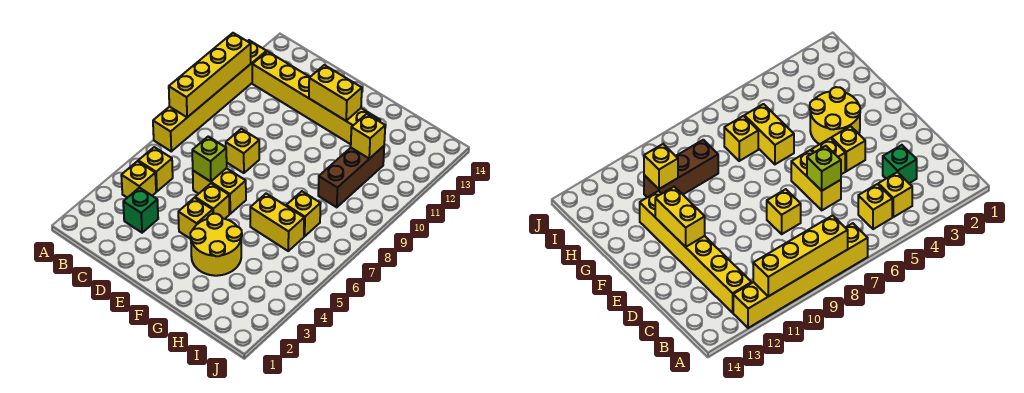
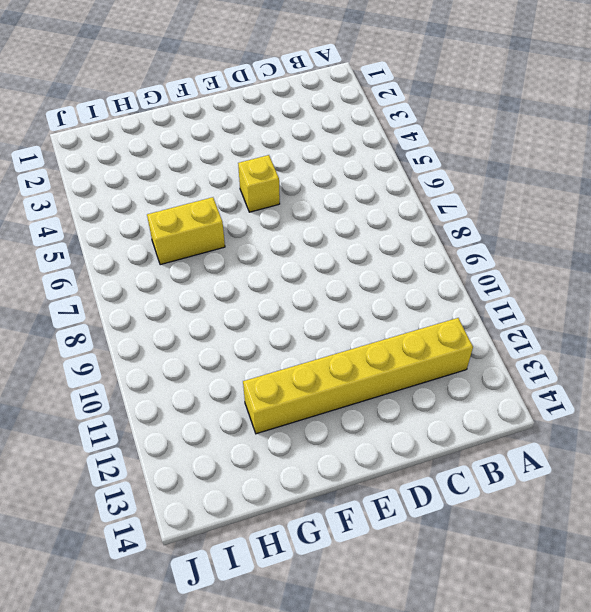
none -> yellow brick A7:A12 level 1
none -> yellow brick B4 level 1
none -> yellow brick B5 level 1

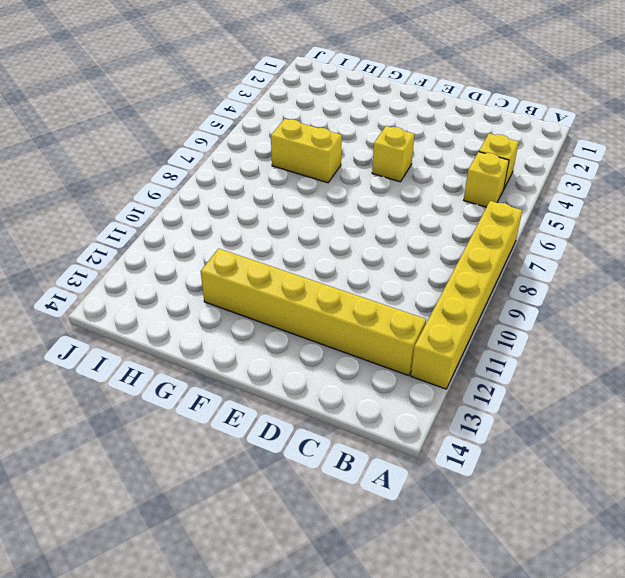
none -> green brick C3 level 1
none -> yellow brick D6:E6 level 1
none -> yellow brick D8 level 1

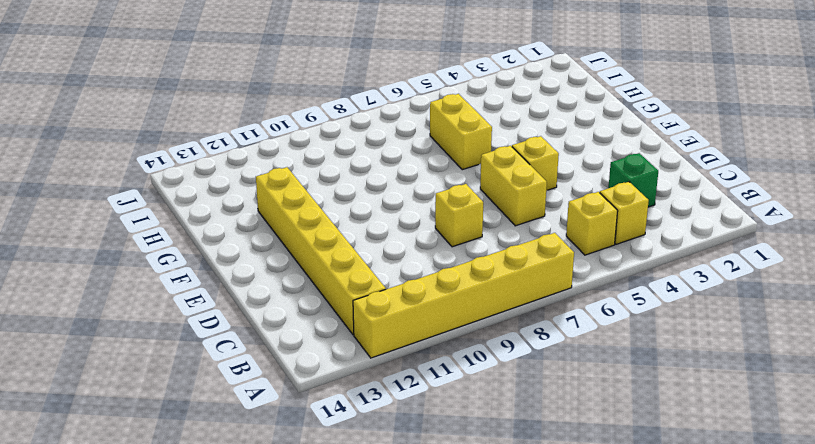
none -> yellow brick E4 level 1
none -> yellow round brick F3:G4 level 1
none -> yellow brick H7 level 1

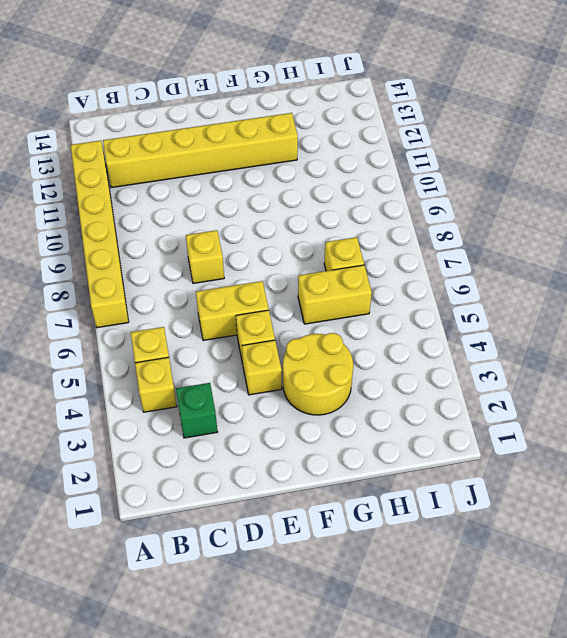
none -> brown brick H9:H11 level 1
none -> yellow brick A8:A11 level 2
none -> lime brick D6 level 2

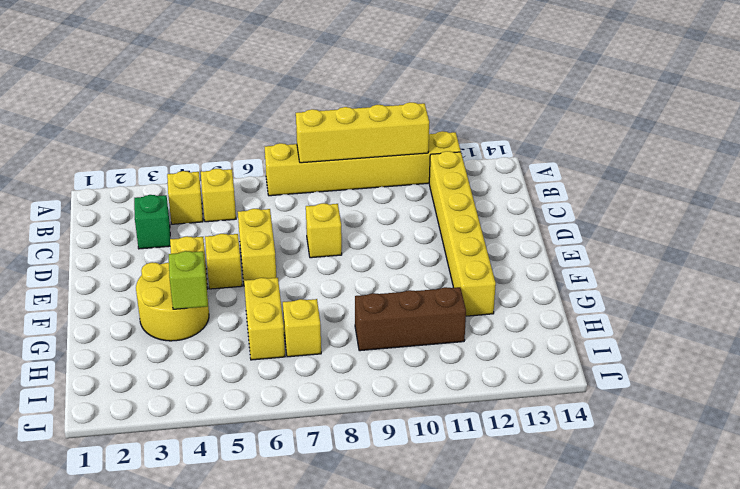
lime brick G4 level 2 -> lime brick D6 level 2
none -> yellow brick E12:F12 level 2
none -> yellow brick H11 level 2

